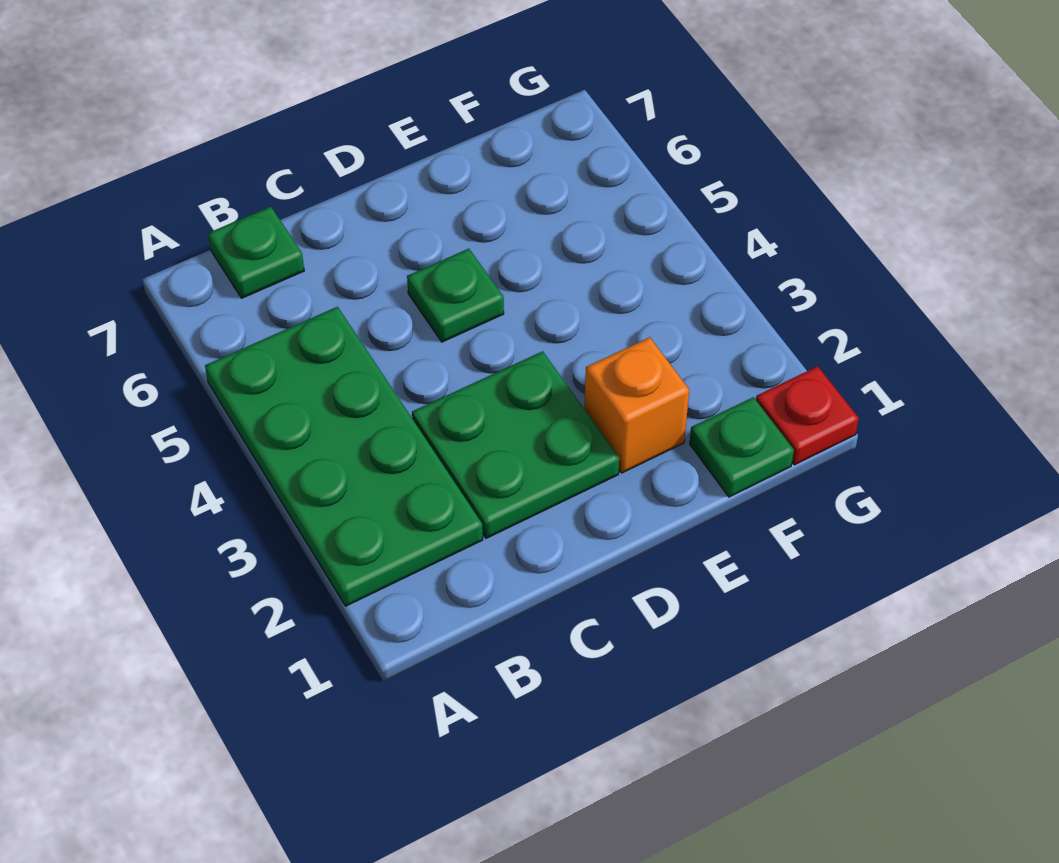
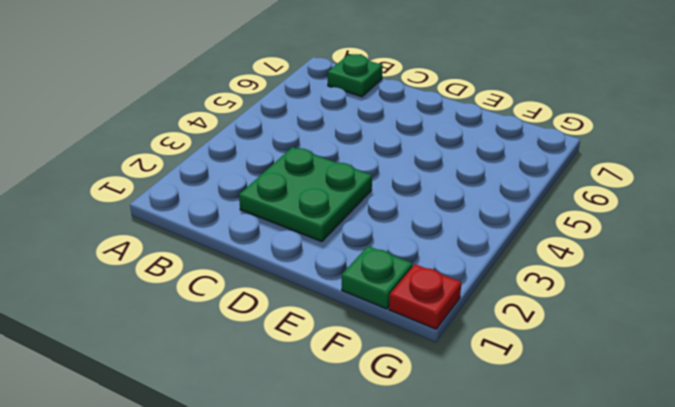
none -> green plate A2:B5 level 1
none -> green plate D5 level 1

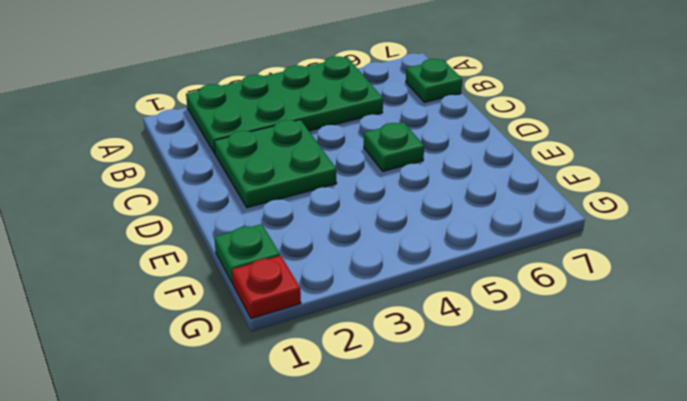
none -> orange brick E2 level 1

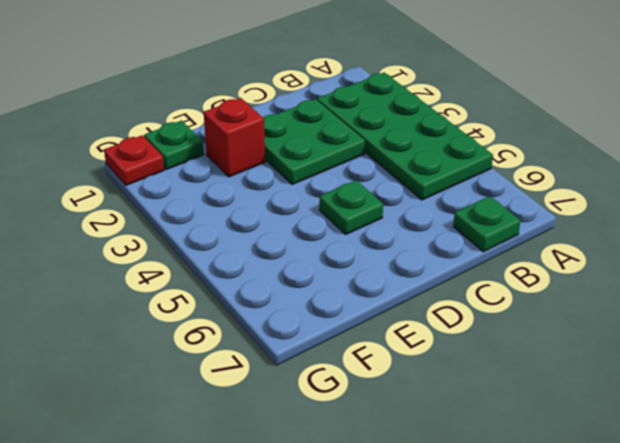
red brick E2 level 1 -> orange brick E2 level 1

